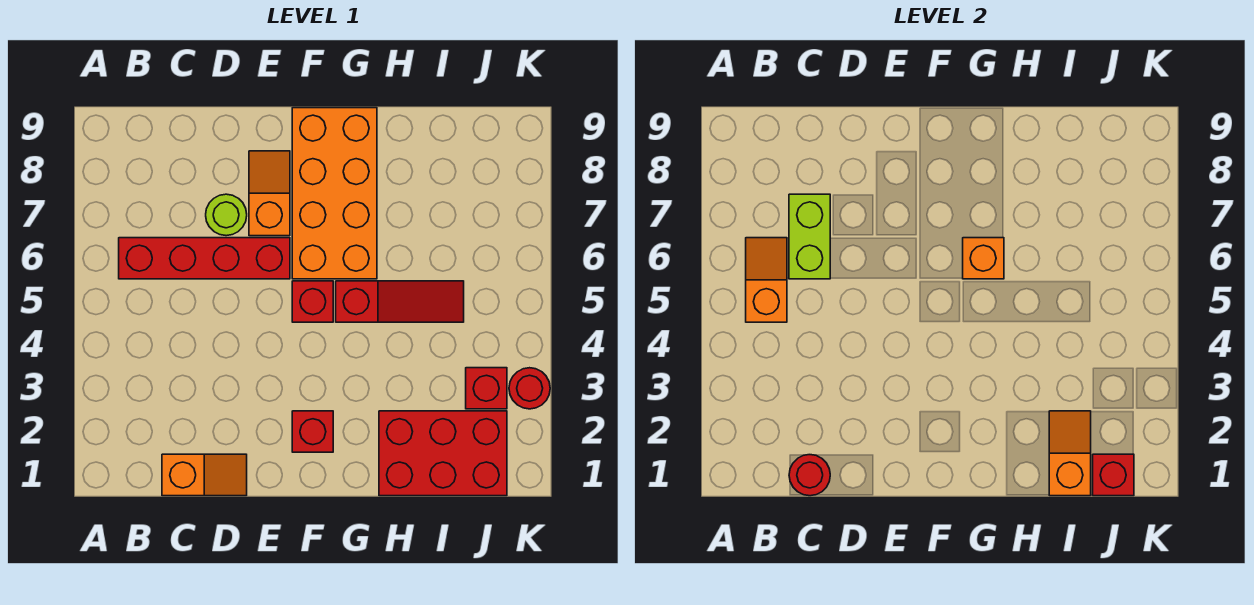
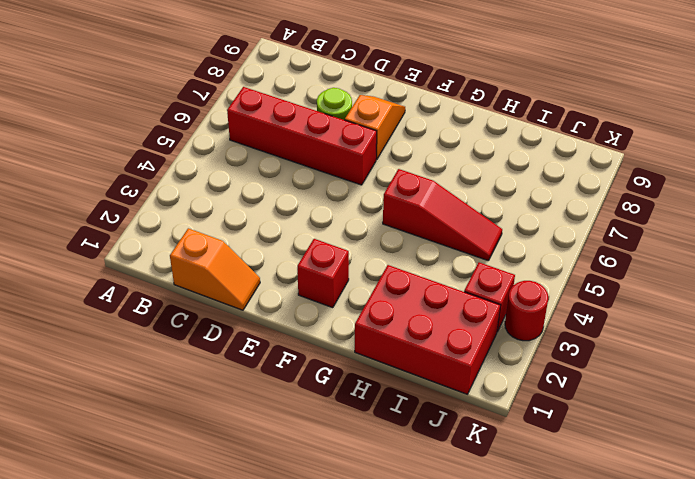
none -> red brick F5 level 1
none -> orange brick F6:G9 level 1
none -> orange slope B5:B6 level 2 top 5

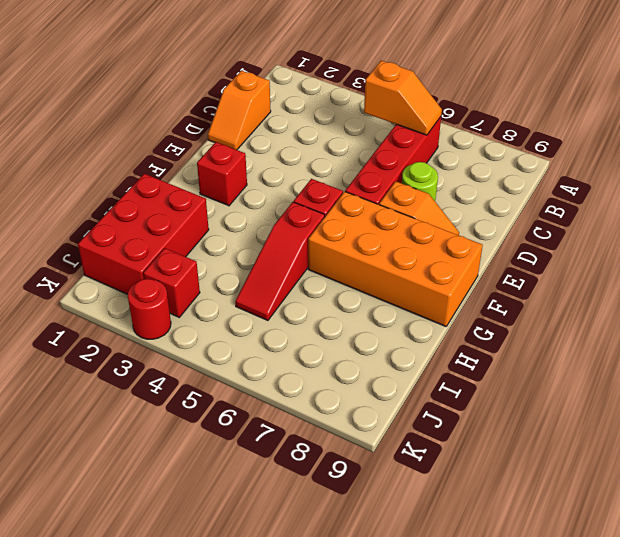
none -> red round brick C1 level 2
none -> lime brick C6:C7 level 2
none -> orange brick G6 level 2

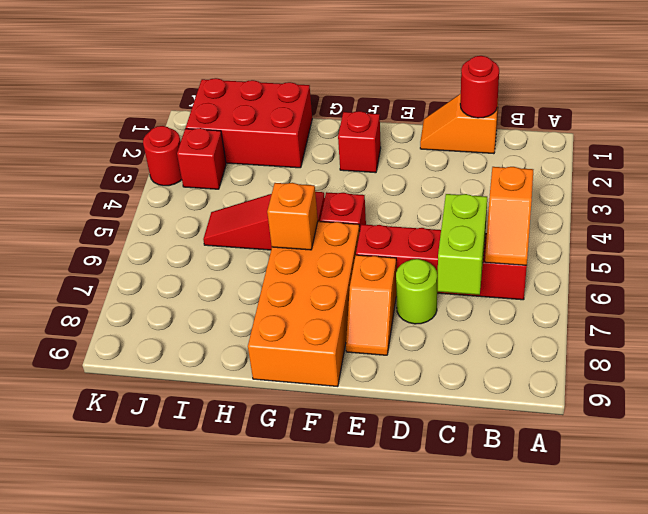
none -> orange slope I1:I2 level 2 top 1
none -> red brick J1 level 2

